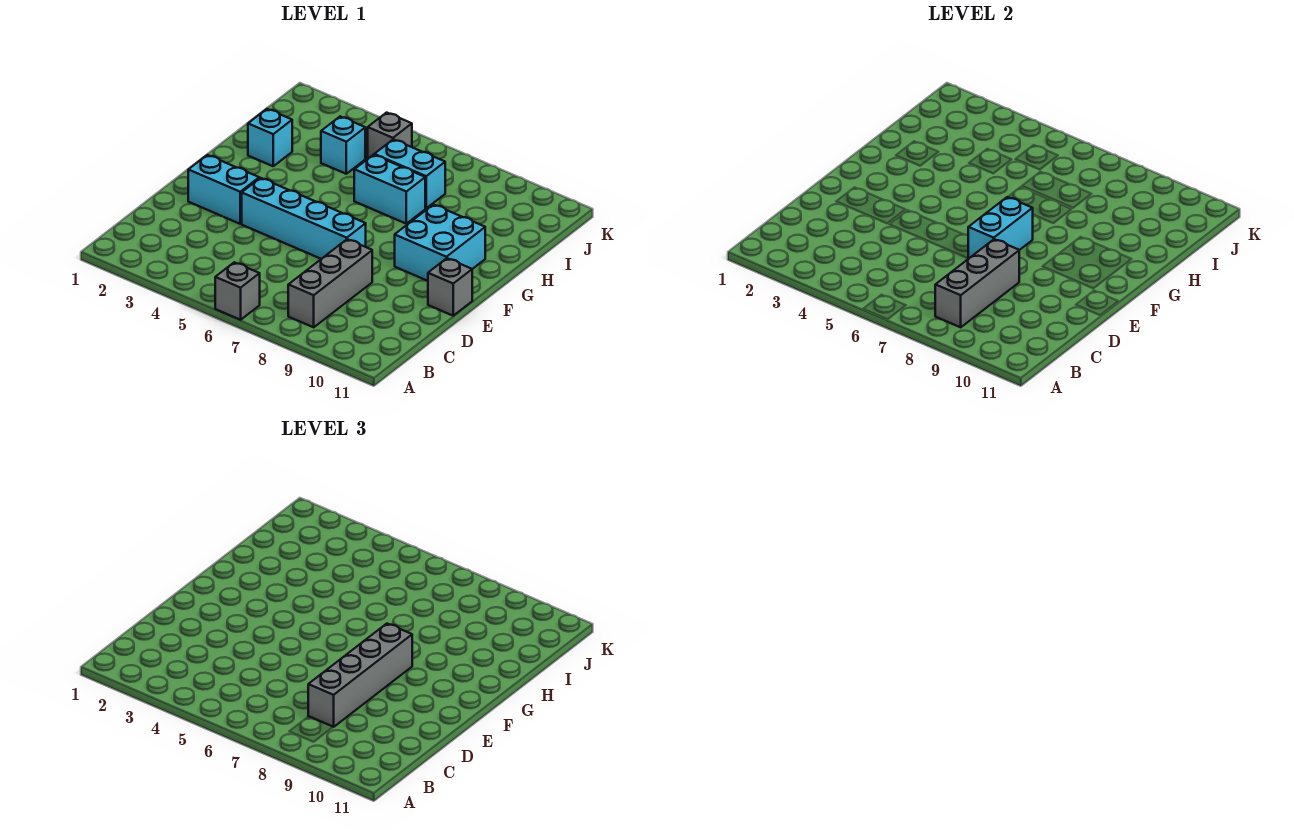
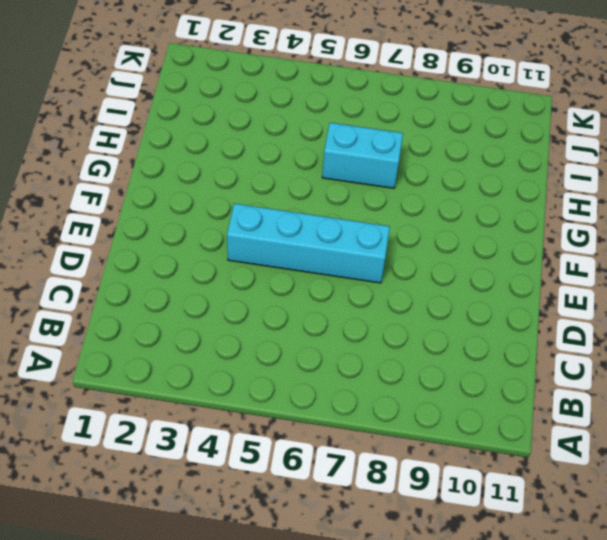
none -> grey brick A6 level 1
none -> grey brick B8:D8 level 1
none -> cyan brick E2:E3 level 1

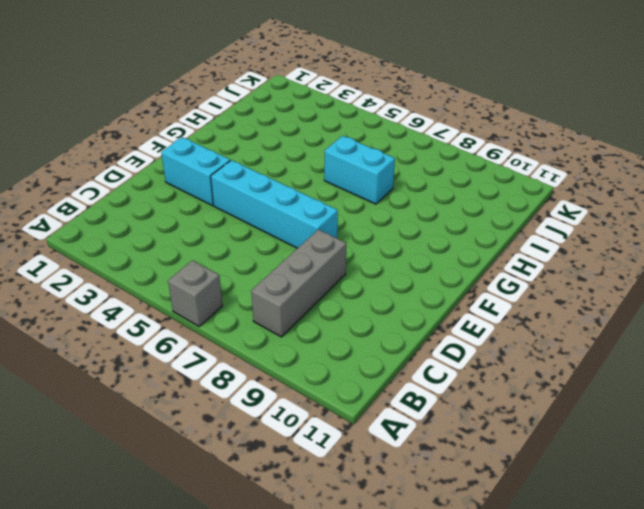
none -> grey brick E11 level 1
none -> cyan brick F9:G10 level 1
none -> cyan brick H2 level 1

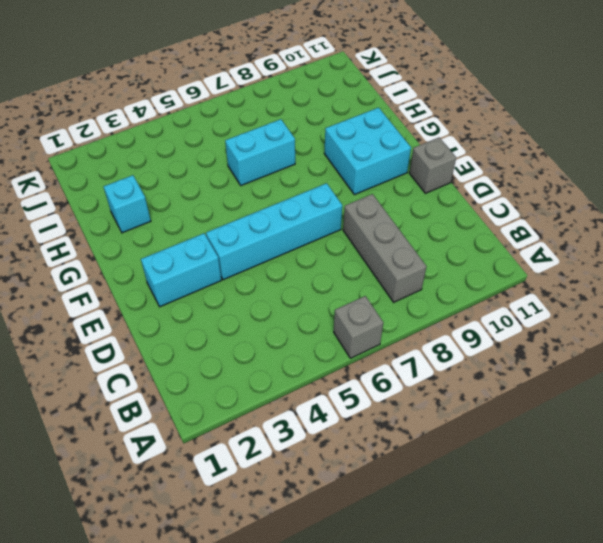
none -> cyan brick I4 level 1
none -> cyan brick I6:I7 level 1
none -> grey brick J5 level 1

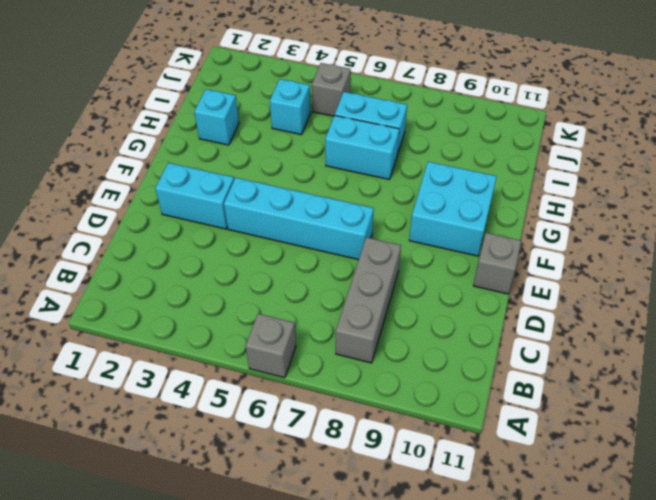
none -> grey brick B8:D8 level 2
none -> cyan brick E7:F7 level 2
none -> grey brick C8:F8 level 3

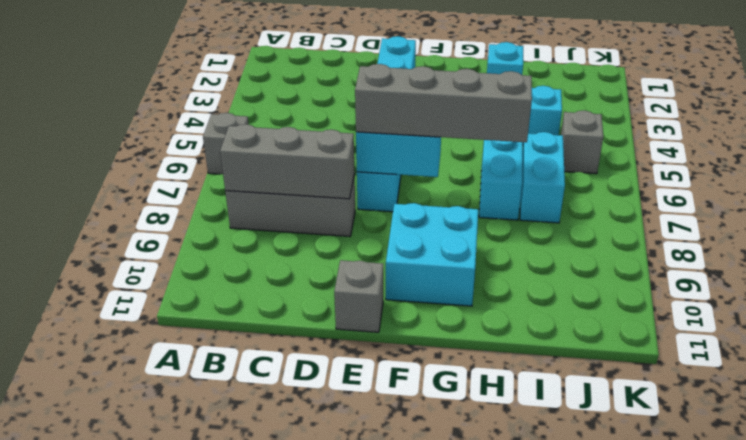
grey brick E7:H7 level 3 -> grey brick C8:F8 level 3

